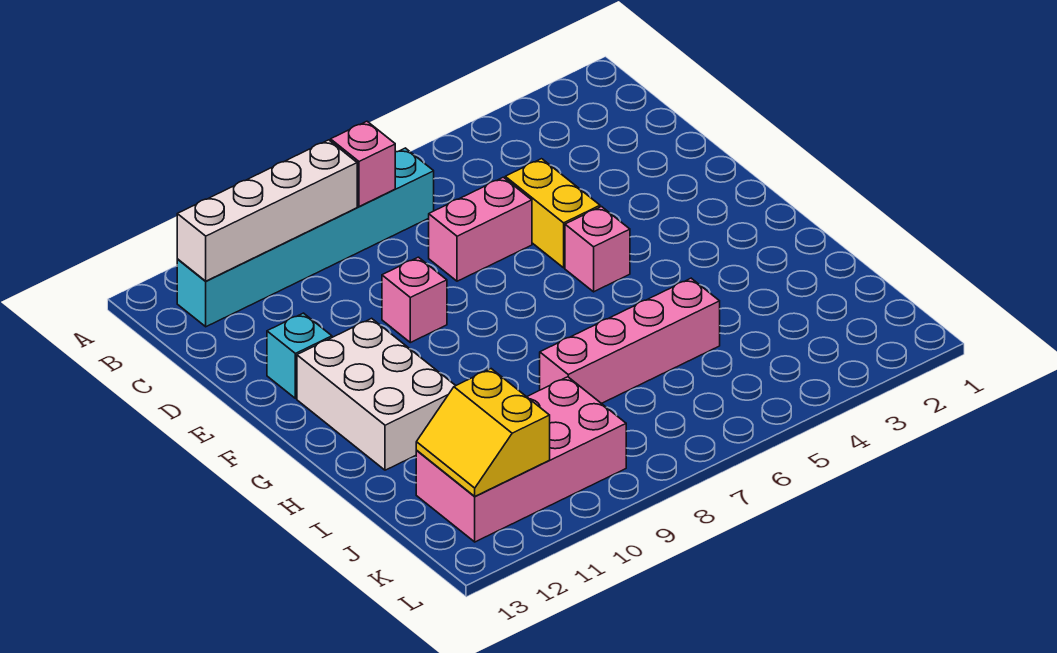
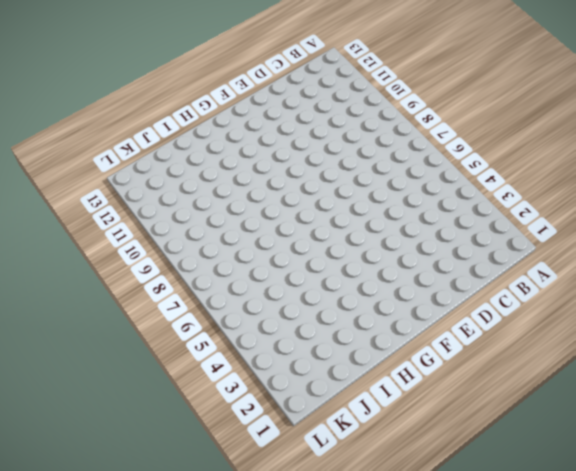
none -> cyan brick B7:B12 level 1
none -> yellow brick D5:E5 level 1
none -> pink brick D6:D7 level 1

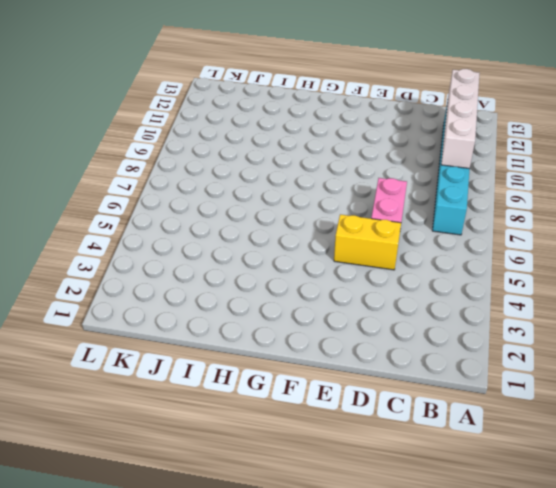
none -> pink brick E9 level 1
none -> cyan brick E12 level 1
none -> pink brick F5 level 1

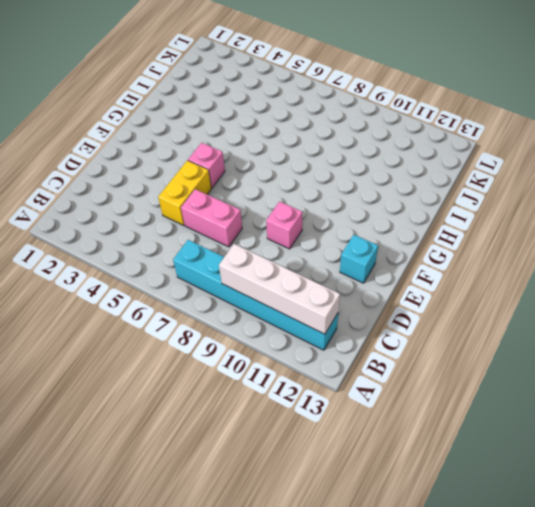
none -> white brick F11:H12 level 1
none -> pink brick I5:I8 level 1
none -> pink brick J9:K12 level 1

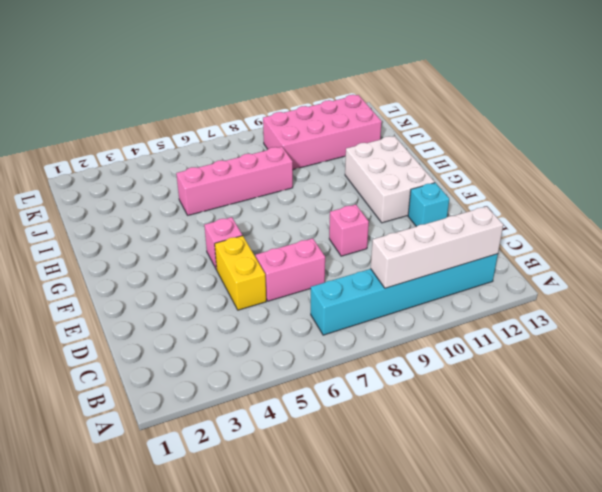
none -> pink brick B8 level 2
none -> yellow slope J11:K12 level 2 top 11

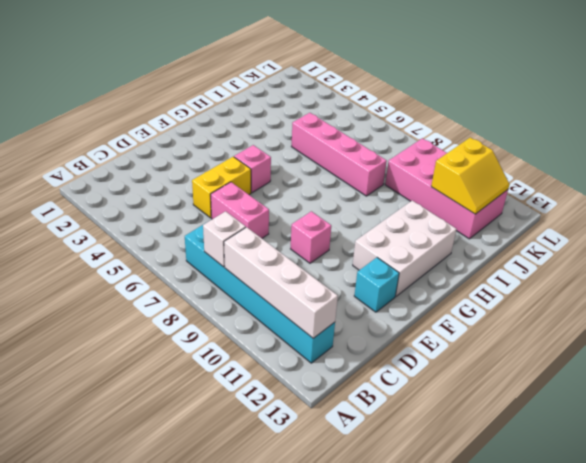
white brick B8 level 2 -> pink brick B8 level 2

